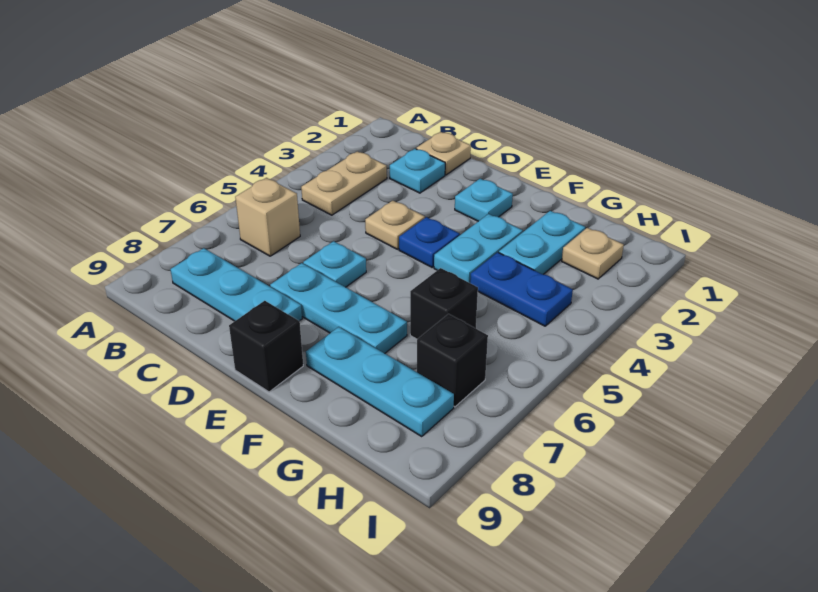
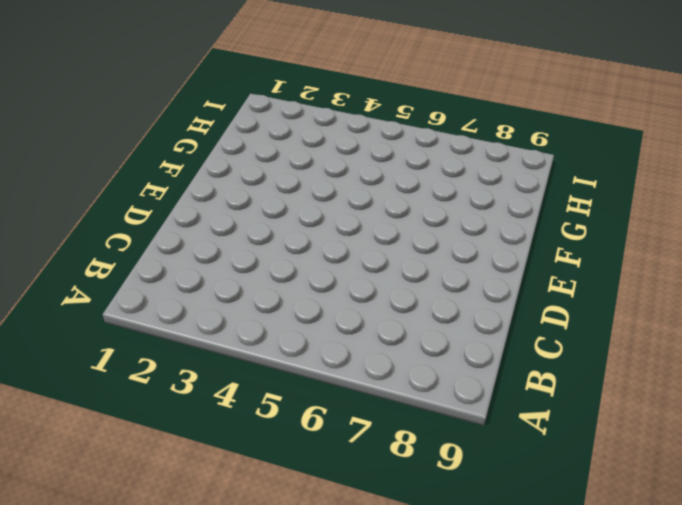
none -> tan plate B3:B4 level 1
none -> tan brick B6 level 1
none -> cyan plate B8:D8 level 1

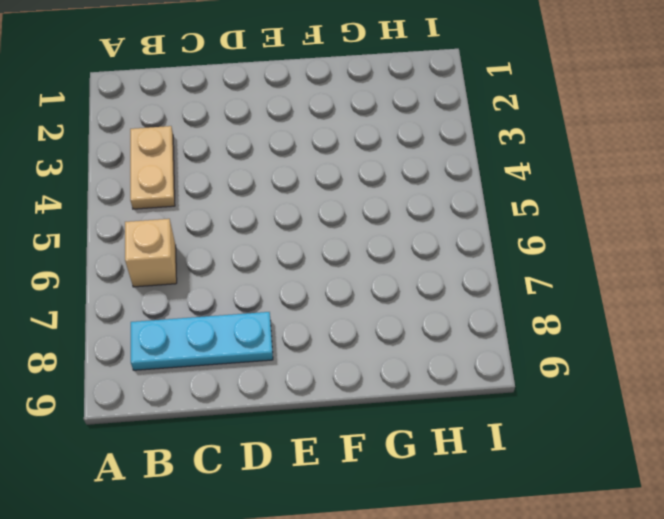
none -> tan plate C1 level 1
none -> cyan plate C2 level 1
none -> tan plate D4 level 1

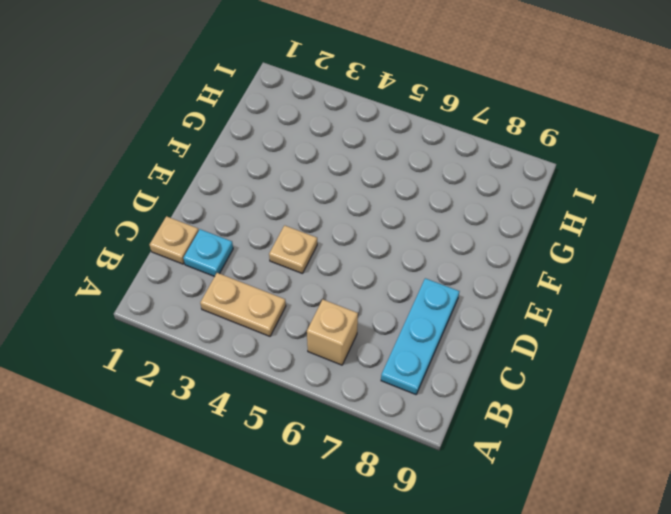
none -> cyan plate D6 level 1
none -> cyan plate D7:F7 level 1
none -> cyan plate E2 level 1

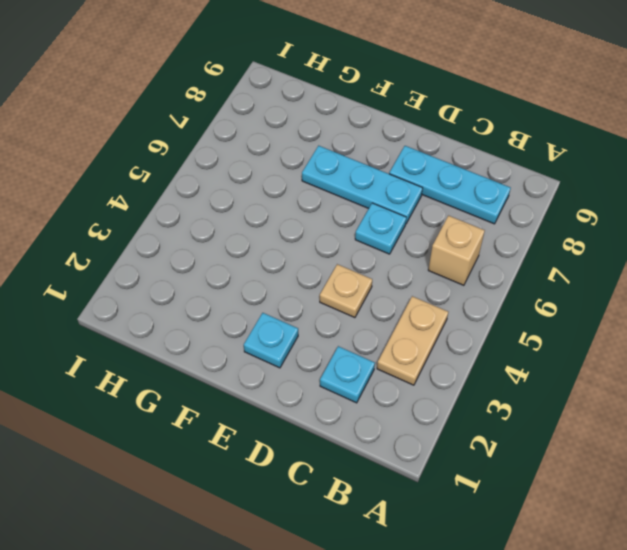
none -> tan plate C1 level 1
none -> blue plate E4 level 1
none -> black brick E9 level 1

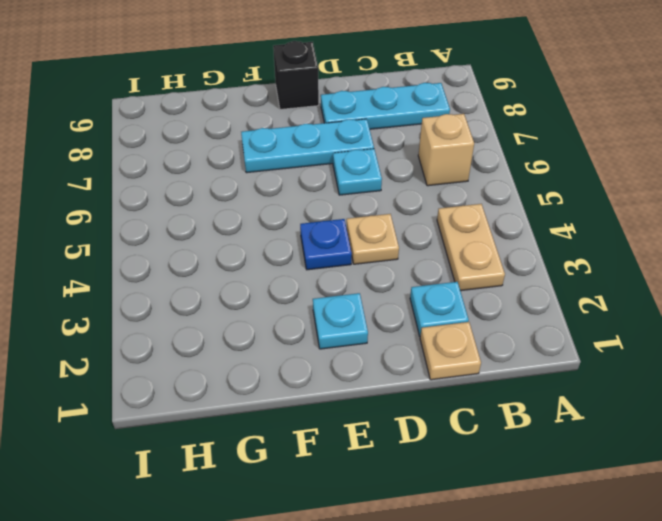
none -> cyan plate F3:F4 level 1
none -> cyan plate F8:H8 level 1
none -> cyan plate G2:G3 level 1

